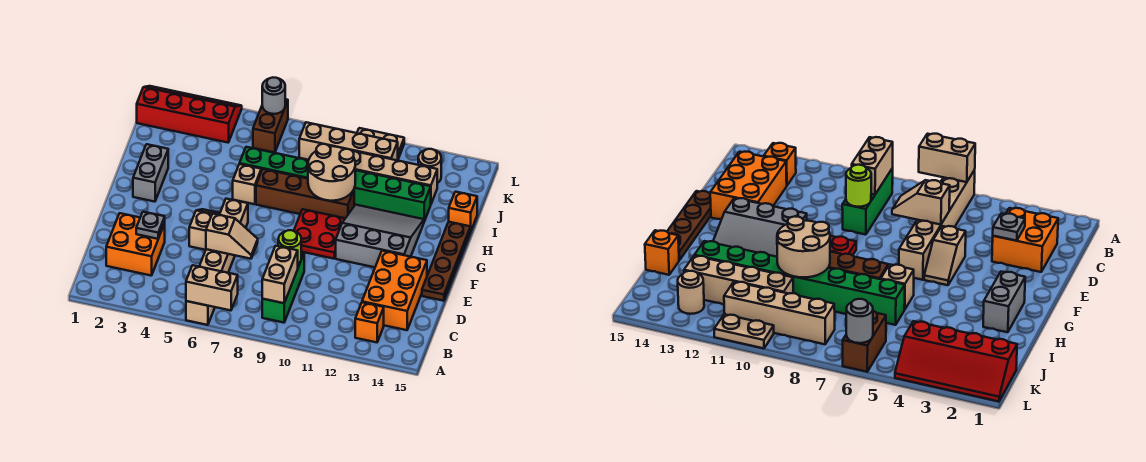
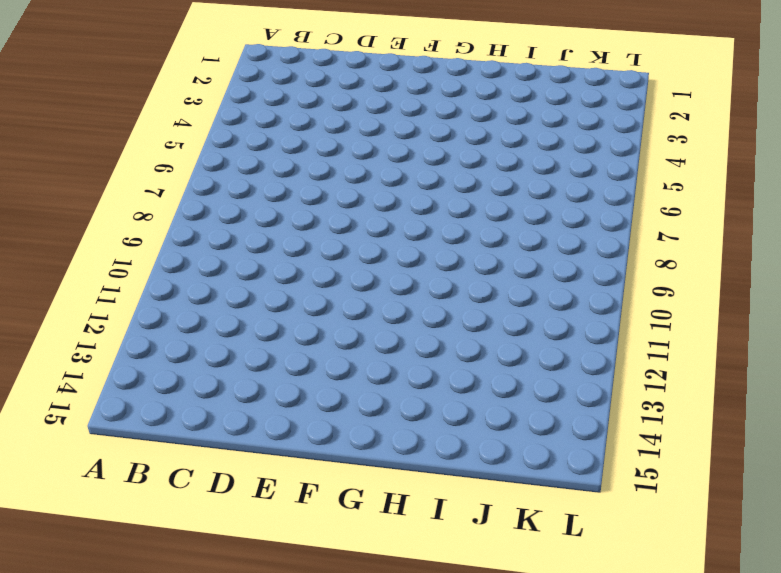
none -> tan brick A6:F6 level 1
none -> green brick B9:D9 level 1
none -> orange brick B13 level 1

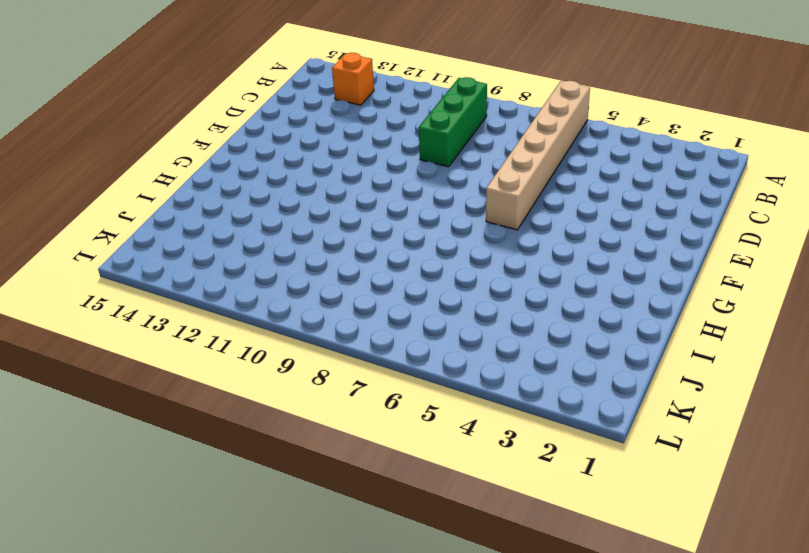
none -> orange brick C2:D3 level 1
none -> orange brick C13:E14 level 1
none -> tan slope E5:F5 level 1 top E

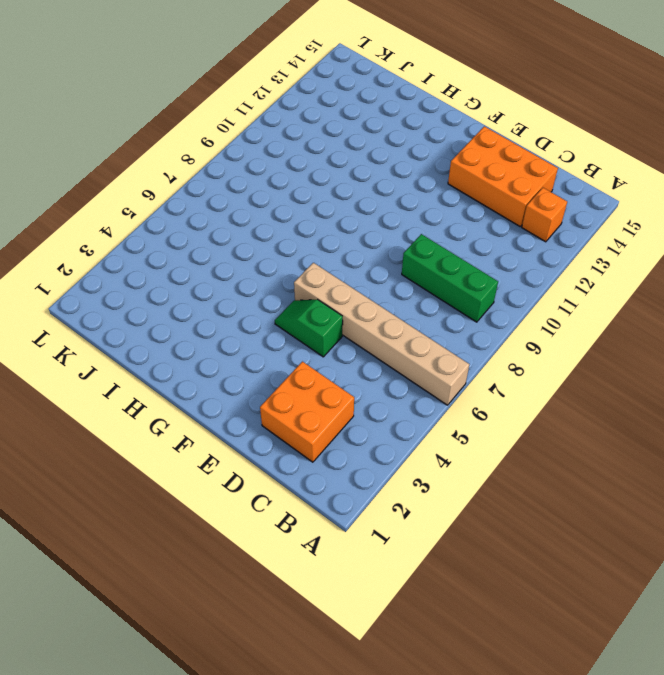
green slope E5:F5 level 1 top E -> tan slope E5:F5 level 1 top E
none -> brown plate E15:H15 level 1
none -> red plate F9:G10 level 1
none -> grey slope F11:H13 level 1 top F

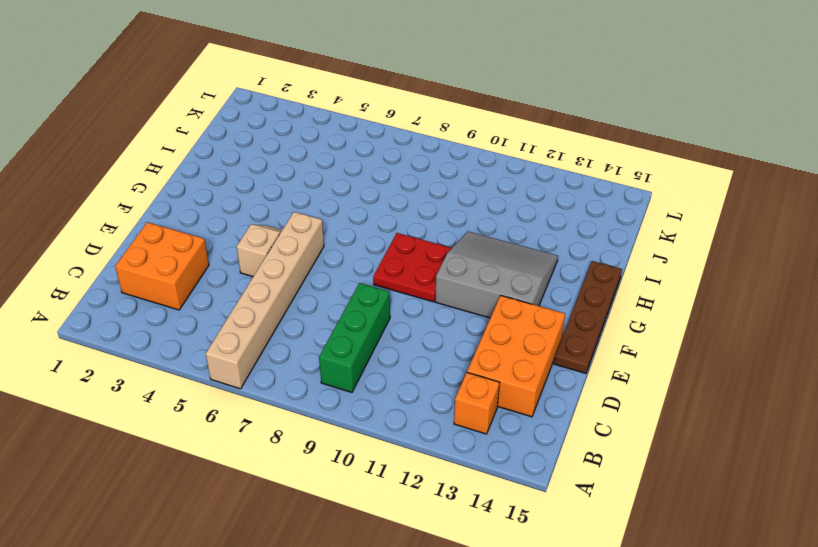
none -> grey brick G2:H2 level 1
none -> tan brick H6 level 1
none -> brown brick H7:H10 level 1

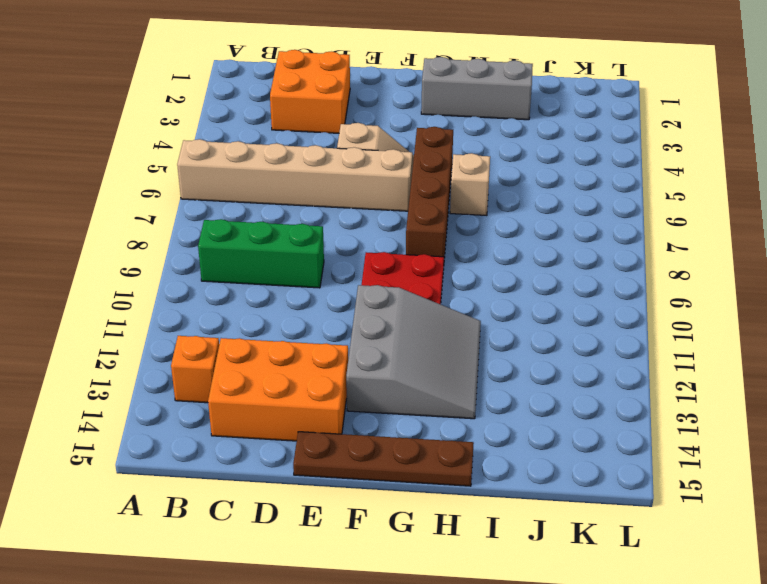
grey brick G2:I2 level 1 -> grey brick G2:H2 level 1
brown brick G5:G8 level 1 -> brown brick H7:H10 level 1
none -> green brick I6:I13 level 1
none -> orange brick I15 level 1
none -> tan brick J10:J13 level 1

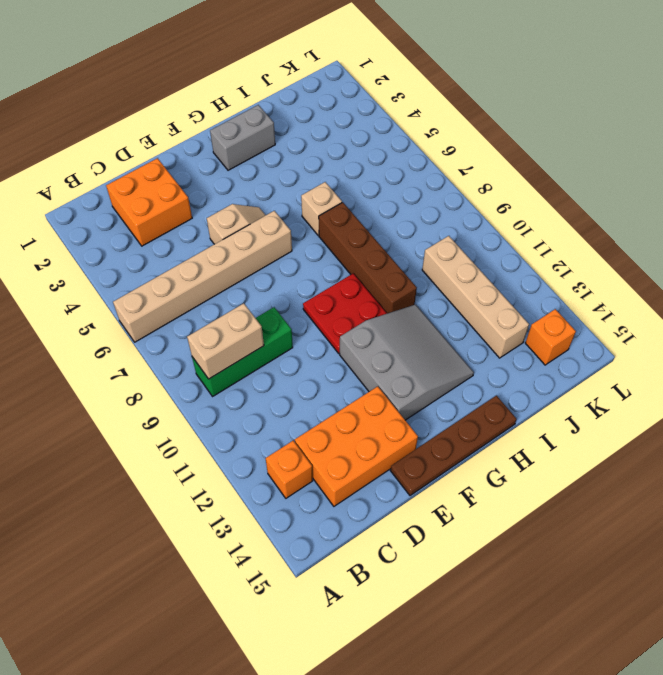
orange brick K14 level 1 -> orange brick I15 level 1
none -> green brick I6:I13 level 1
none -> red slope K1:L4 level 1 top K
none -> brown brick K6:L6 level 1

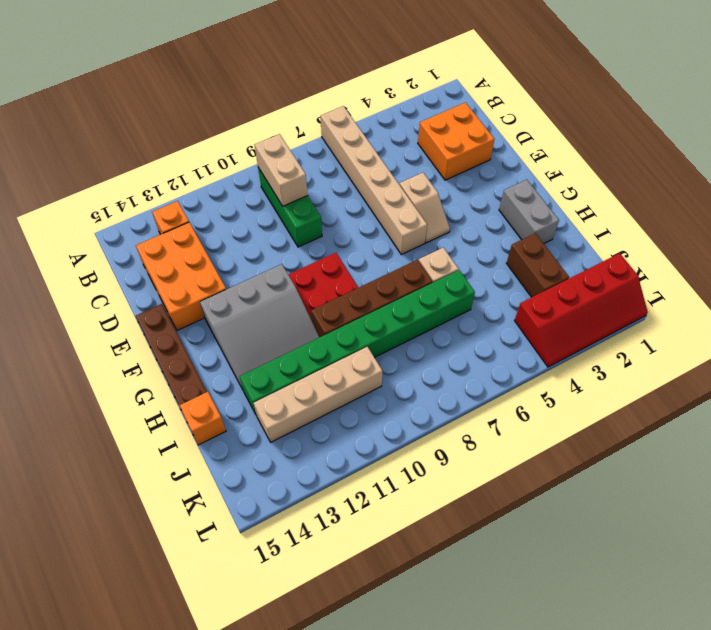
brown brick I3:J3 level 1 -> brown brick K6:L6 level 1
none -> tan brick K8:K11 level 1
none -> tan round brick K13 level 1
none -> tan plate L10:L11 level 1

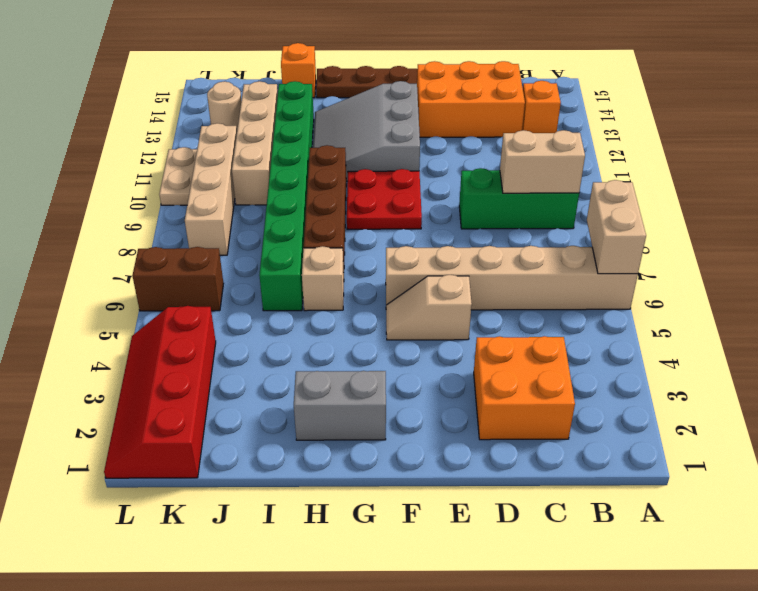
none -> grey plate D3 level 2
none -> tan slope D6:D7 level 2 top 6
none -> lime round brick D9 level 2

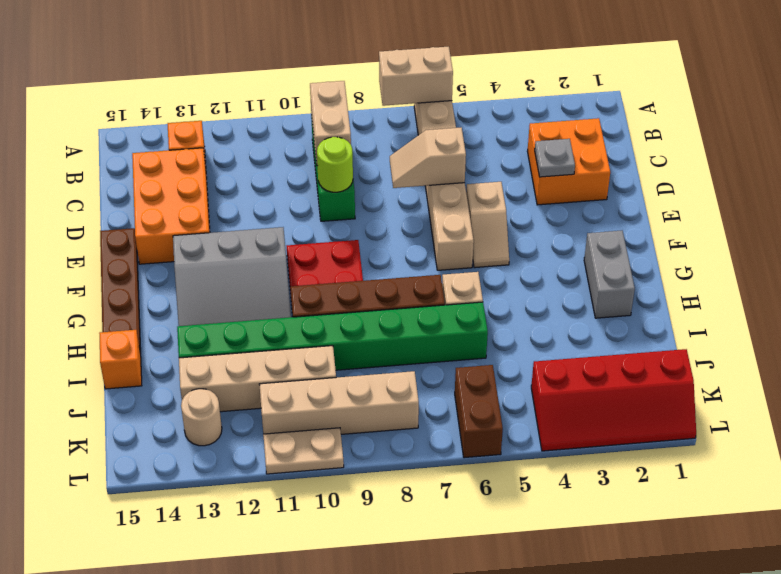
none -> tan round brick H9:I10 level 2
none -> grey round brick L6 level 2

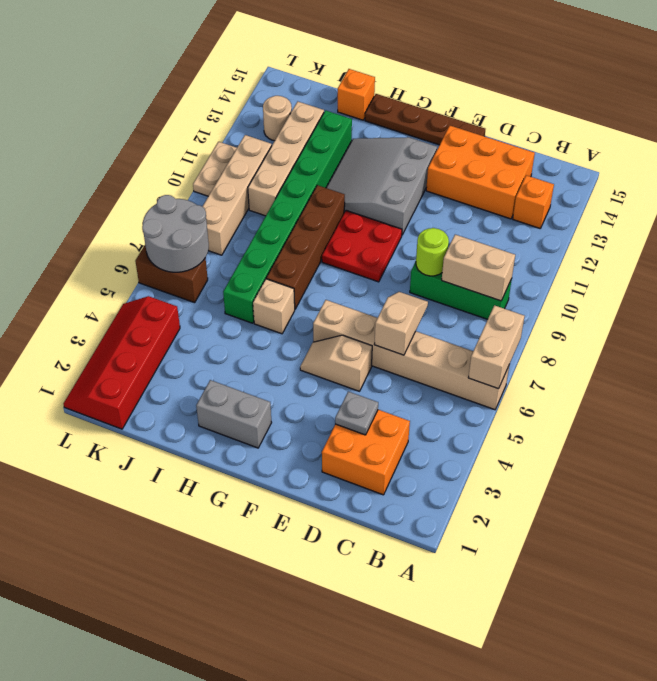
grey round brick K6:L7 level 2 -> grey round brick L6 level 2
none -> tan round brick H9:I10 level 2

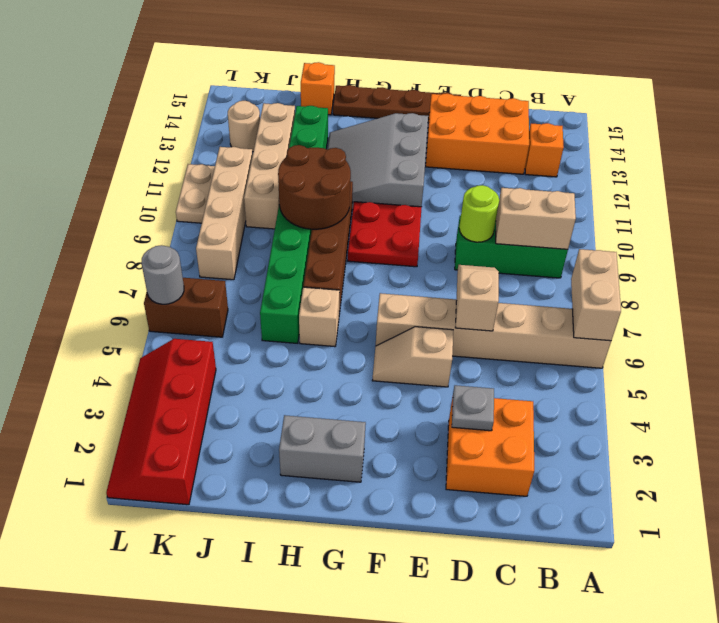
brown round brick H9:I10 level 2 -> tan round brick H9:I10 level 2

